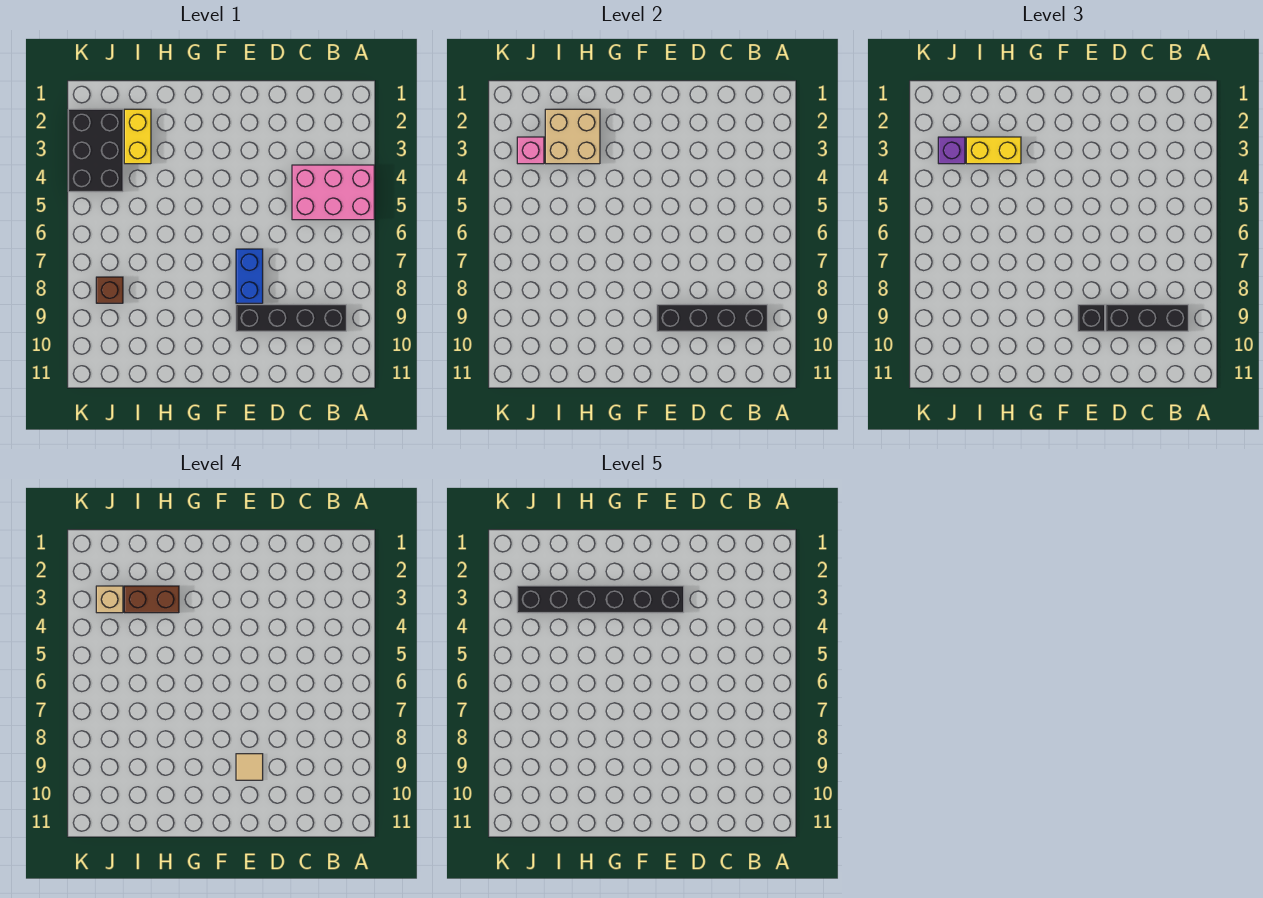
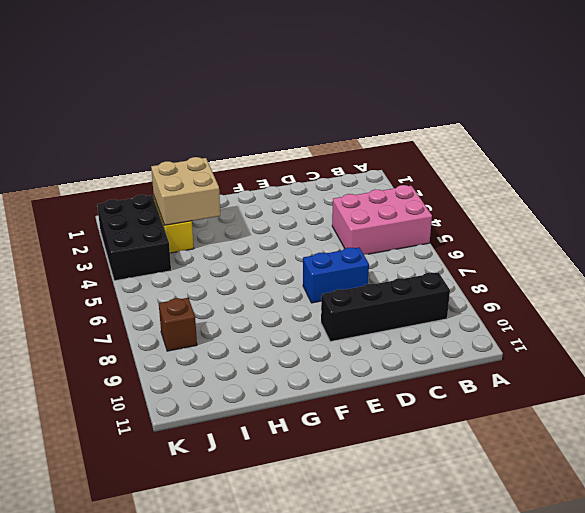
blue brick D7:E7 level 1 -> blue brick E7:E8 level 1
none -> black brick B9:E9 level 2
none -> pink brick J3 level 2
none -> black brick B9:D9 level 3

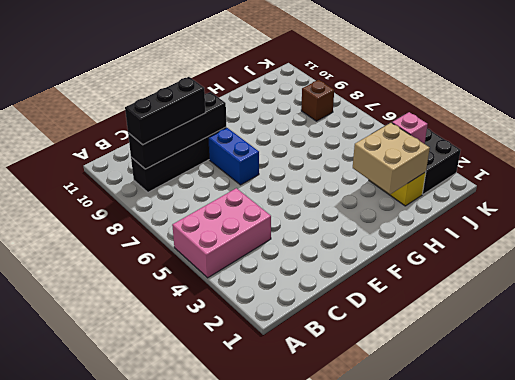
none -> black brick E9 level 3
none -> yellow brick H3:I3 level 3
none -> purple brick J3 level 3

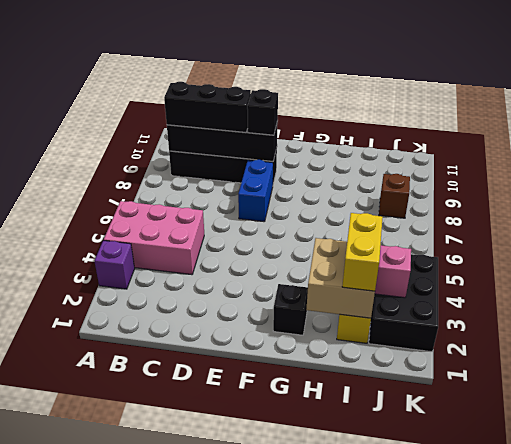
purple brick A3 level 1 -> purple brick J3 level 3
black brick G2 level 1 -> none
yellow brick I2:I3 level 3 -> yellow brick H3:I3 level 3
none -> tan tile E9 level 4
none -> brown brick H3:I3 level 4
none -> tan brick J3 level 4

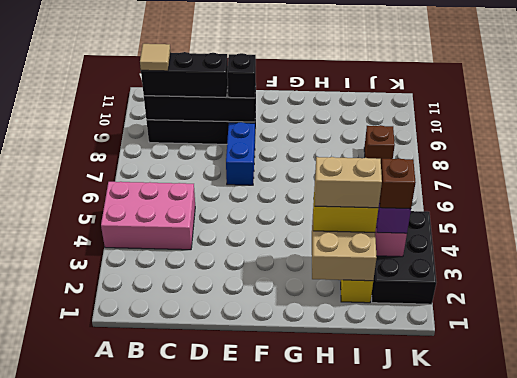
tan tile B9 level 4 -> tan tile E9 level 4
tan brick H3:I3 level 4 -> brown brick H3:I3 level 4
brown brick J3 level 4 -> tan brick J3 level 4
none -> black brick E3:J3 level 5

